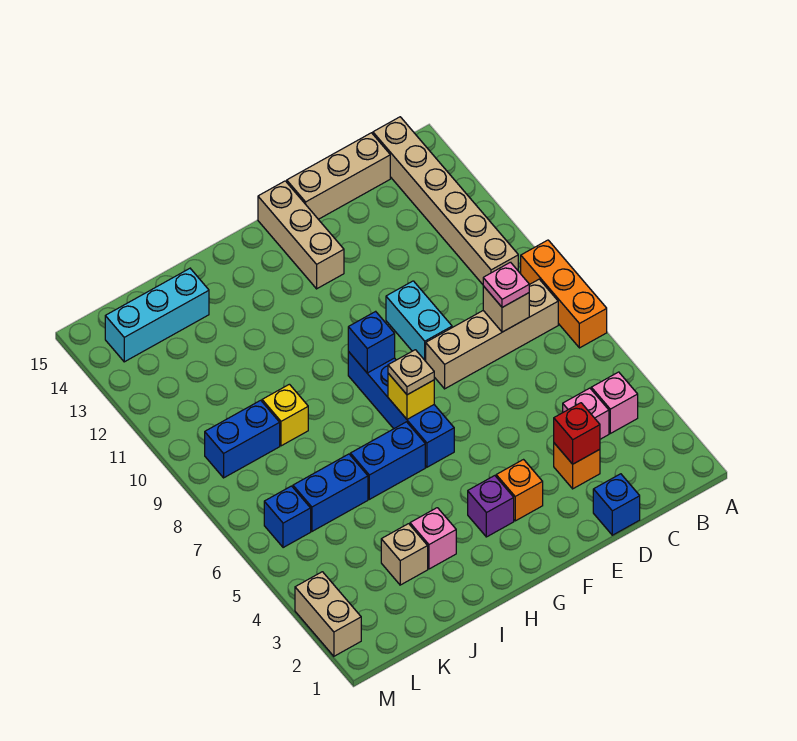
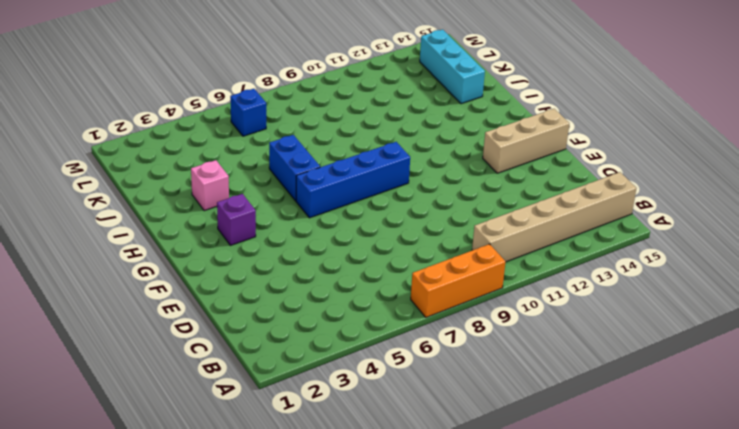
none -> pink brick B4 level 1
none -> tan brick B8:E8 level 1
none -> pink brick C4 level 1

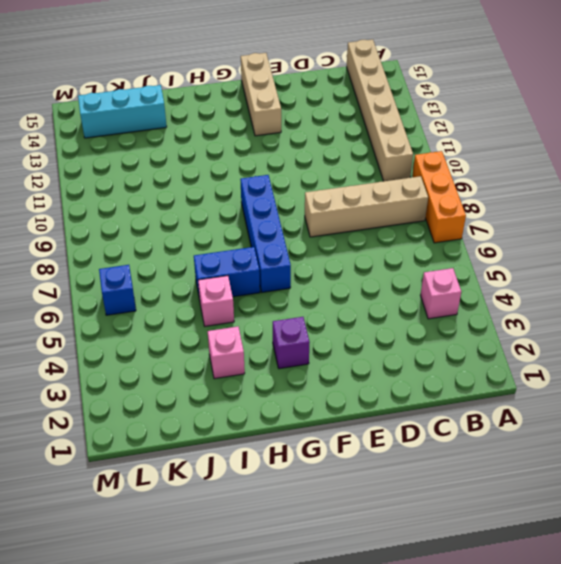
pink brick I5 level 1 -> pink brick C4 level 1
none -> tan brick C15:E15 level 1
none -> blue brick D1 level 1
none -> orange brick D3 level 1

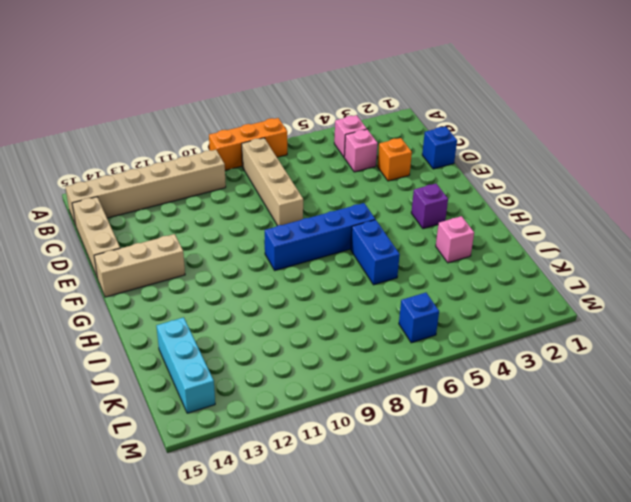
none -> cyan brick E9:E10 level 1
none -> orange brick F3 level 1
none -> tan brick J3 level 1

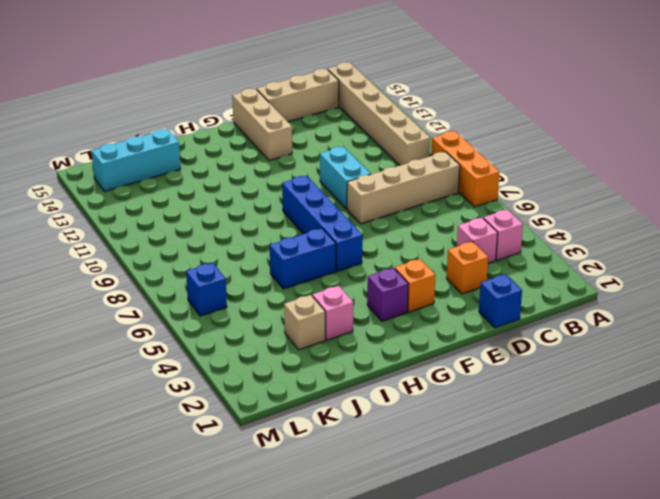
none -> blue brick J6:K6 level 1
none -> yellow brick J9 level 1
none -> blue brick K9:L9 level 1

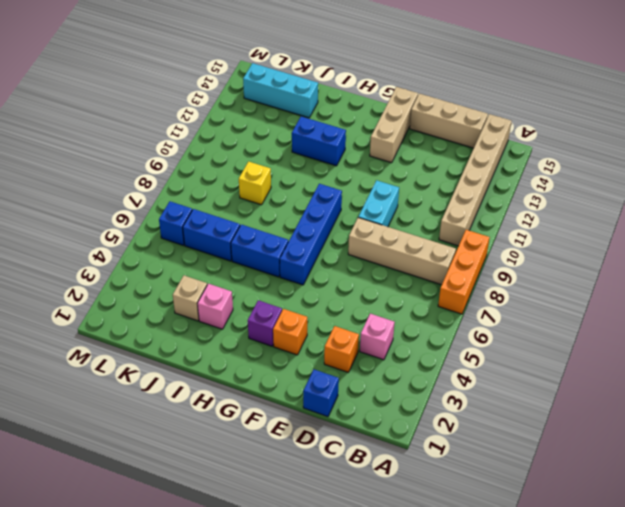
blue brick H12:I12 level 1 -> blue brick K9:L9 level 1
none -> pink brick B4 level 1
none -> tan brick M2:M3 level 1
none -> tan brick C8 level 2

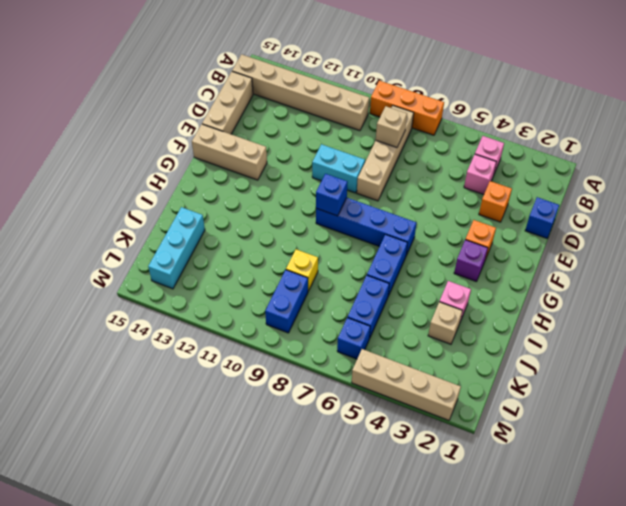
tan brick M2:M5 level 1 -> tan brick M2:M3 level 1
none -> red brick D3 level 2
none -> yellow brick G7 level 2
none -> pink plate C8 level 3

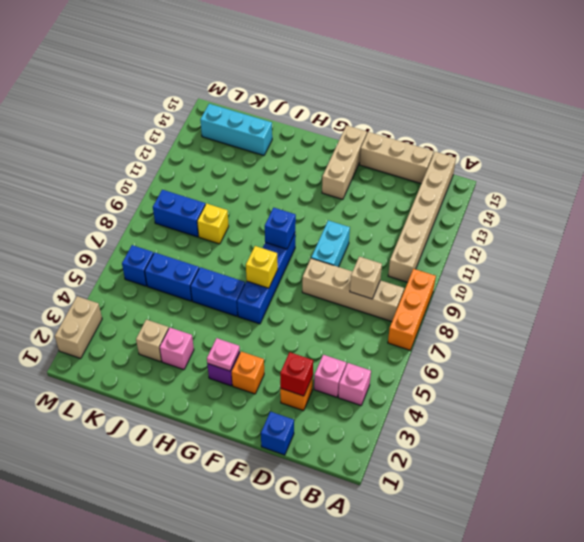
pink plate G3 level 2 -> pink plate C8 level 3
none -> tan plate G7 level 3

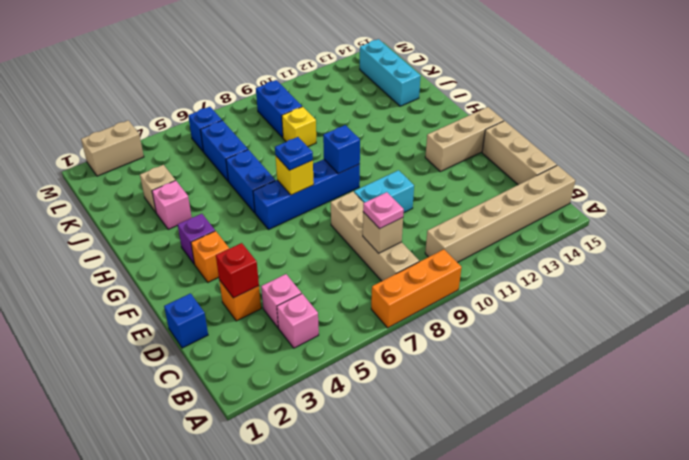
blue plate G7 level 3 -> tan plate G7 level 3

